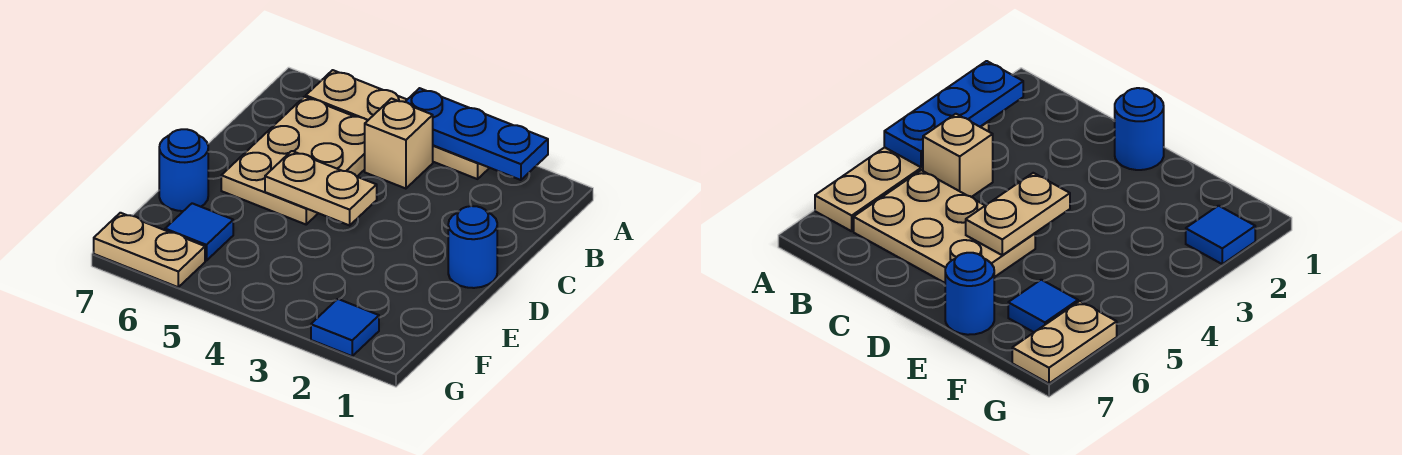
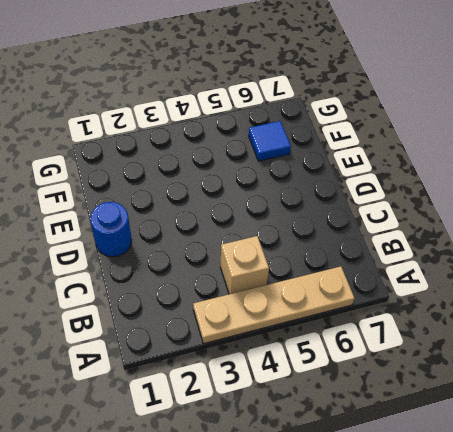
none -> tan plate B5:D6 level 1
none -> blue round brick E7 level 1

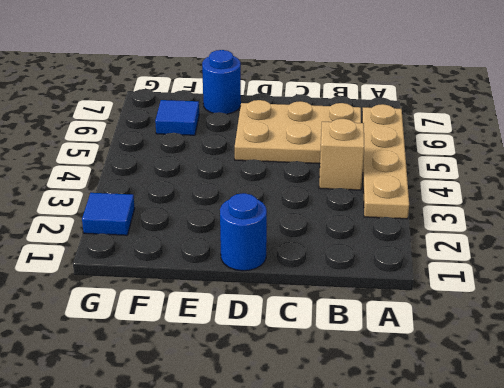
none -> tan plate G6:G7 level 1
none -> blue plate A2:A4 level 2

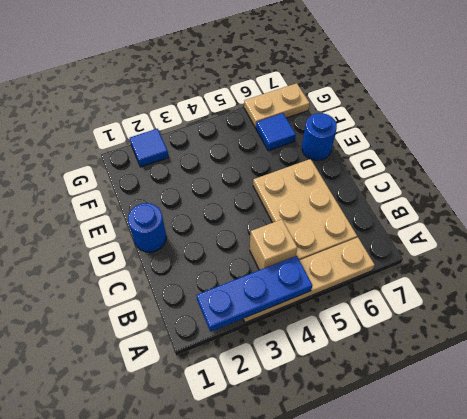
none -> tan plate D4:D5 level 2

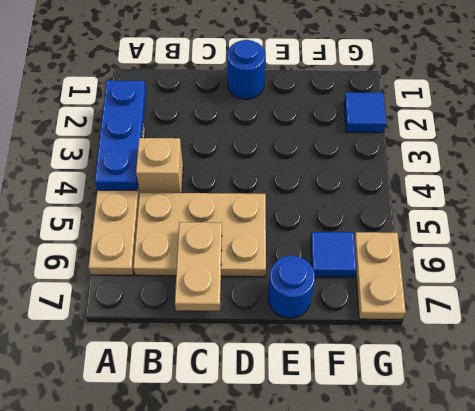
tan plate C6:C7 level 2 -> tan plate D4:D5 level 2

